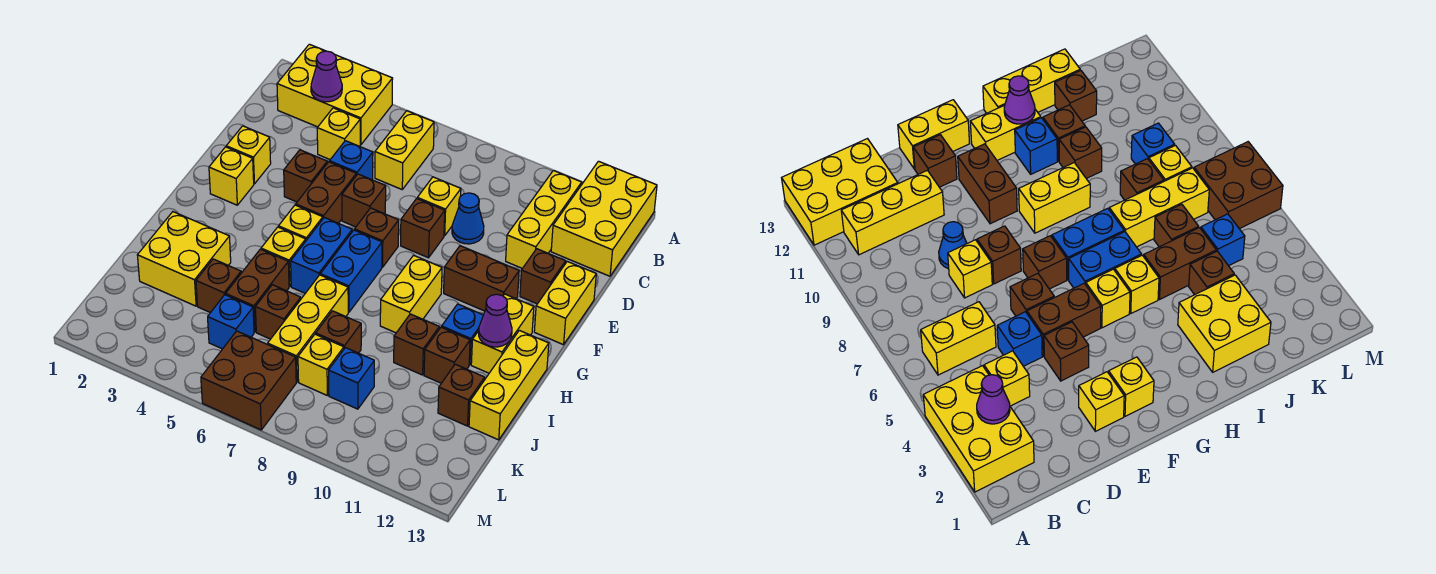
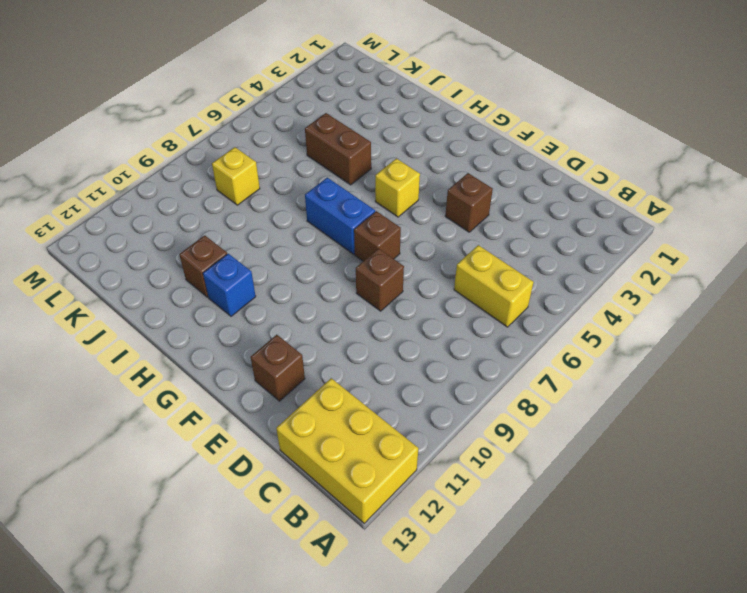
none -> yellow brick A2:B4 level 1
none -> yellow brick B11:D11 level 1
none -> yellow brick C4 level 1
none -> blue brick D5 level 1

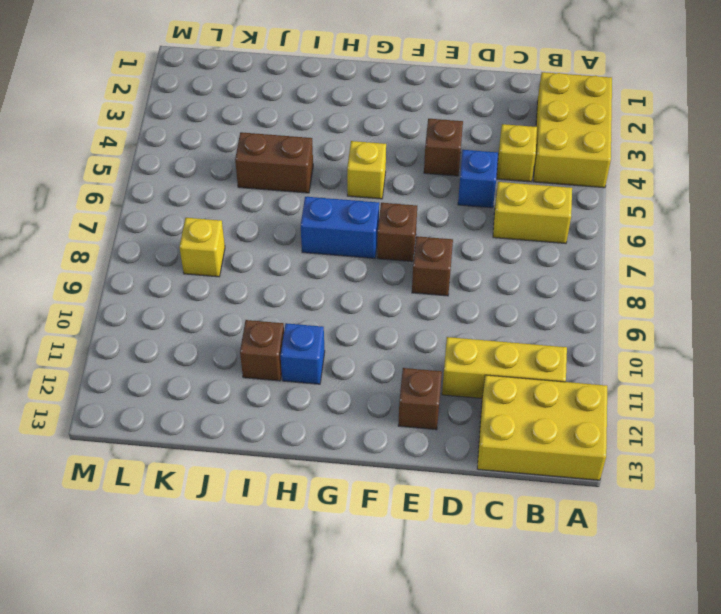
none -> yellow brick D8 level 1
none -> blue cone D9 level 1
none -> yellow brick E2 level 1
none -> brown brick E5:F5 level 1

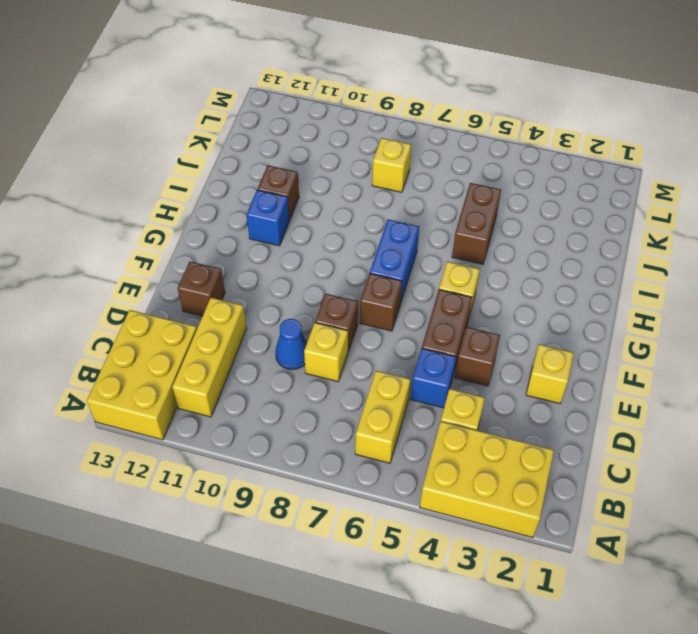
none -> brown brick E6 level 1
none -> yellow brick E13:F13 level 1
none -> yellow brick F2 level 1
none -> brown brick F10:F11 level 1

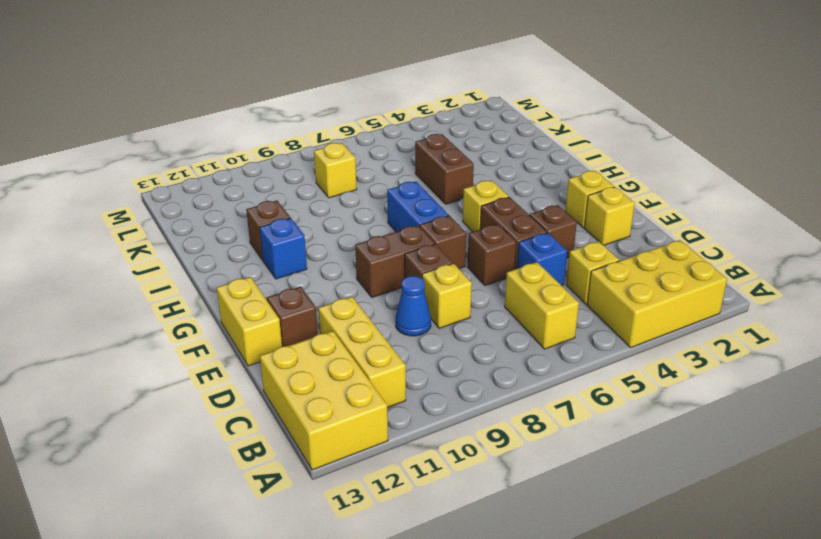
brown brick F8:F9 level 1 -> brown brick F10:F11 level 1
none -> blue brick G6:H6 level 1
none -> yellow brick G9:H9 level 1
none -> yellow brick G12:H12 level 1
none -> yellow brick H5 level 1

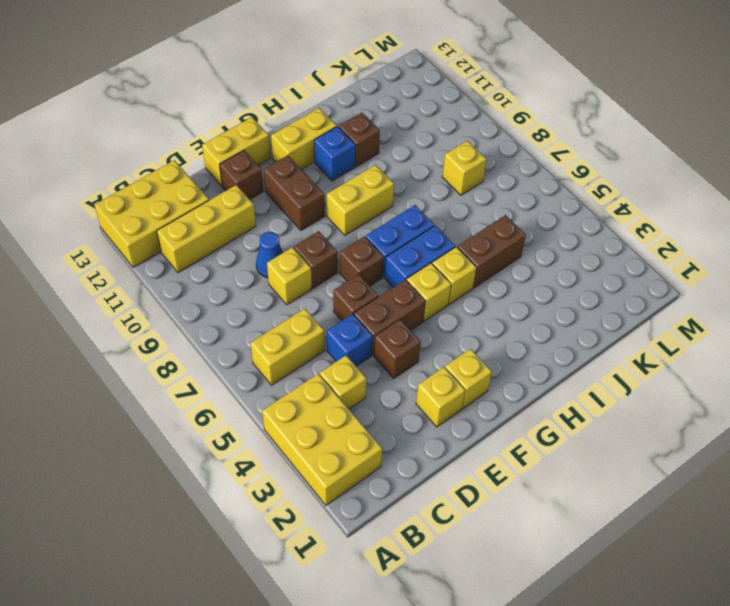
none -> yellow brick H13:J13 level 1
none -> yellow brick I2:J3 level 1
none -> yellow brick I7:K7 level 1
none -> brown brick I10 level 1

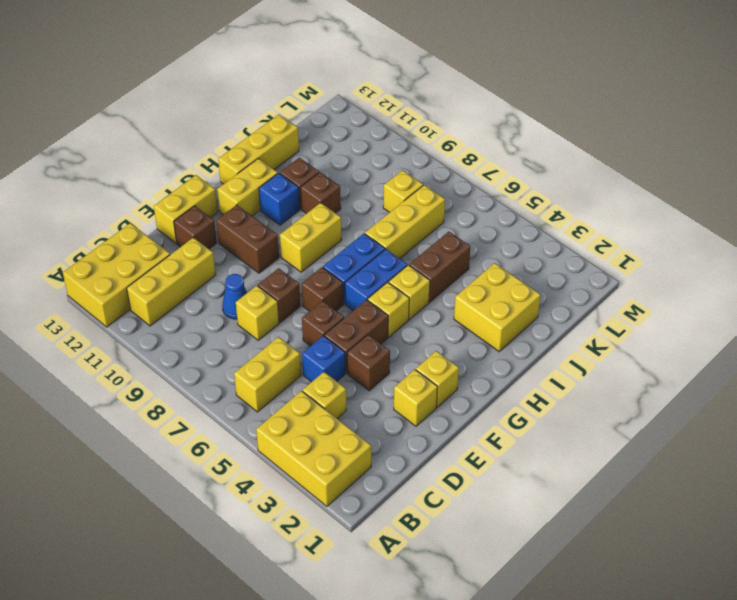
none -> brown brick J4 level 1
none -> brown brick J6 level 1
none -> brown brick J8 level 1
none -> brown brick J12 level 1

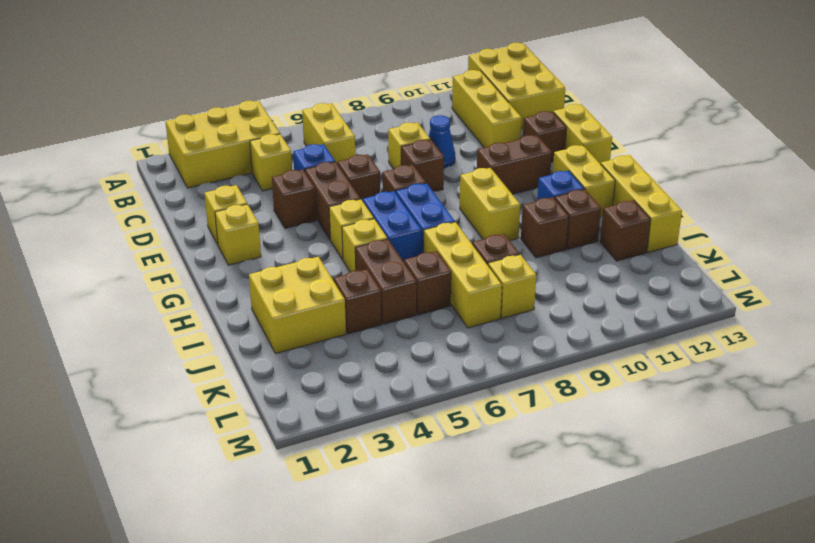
none -> blue brick K5 level 1
none -> blue brick K9 level 1
none -> brown brick L6:M7 level 1
none -> purple cone B3 level 2

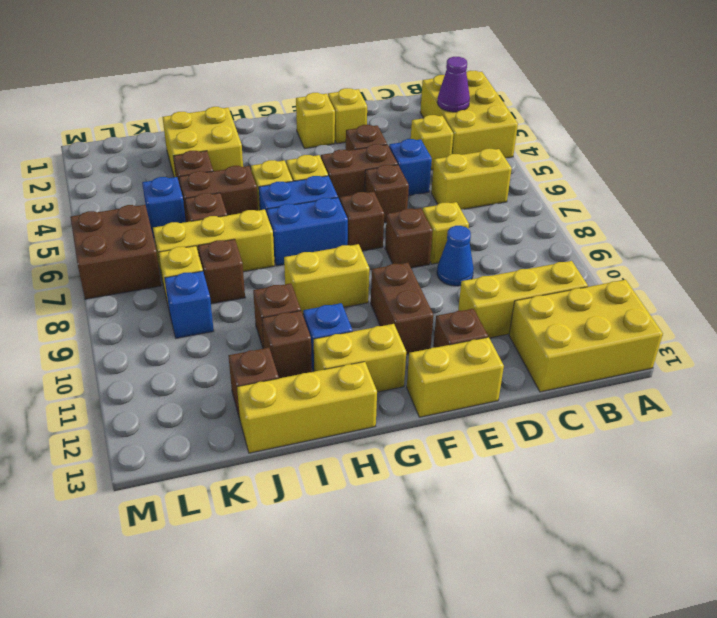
none -> purple cone H12 level 2

